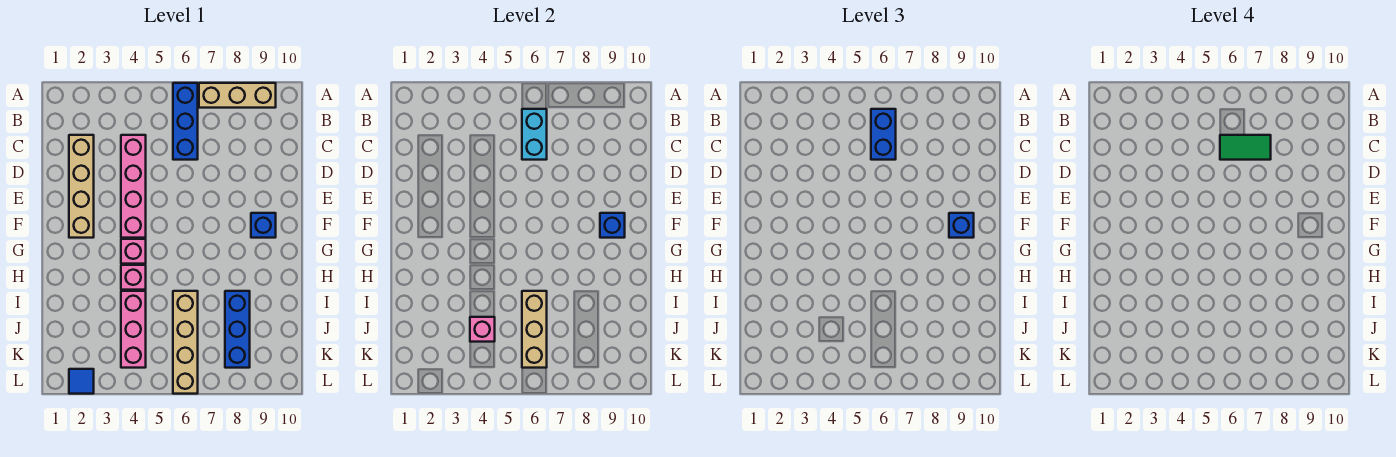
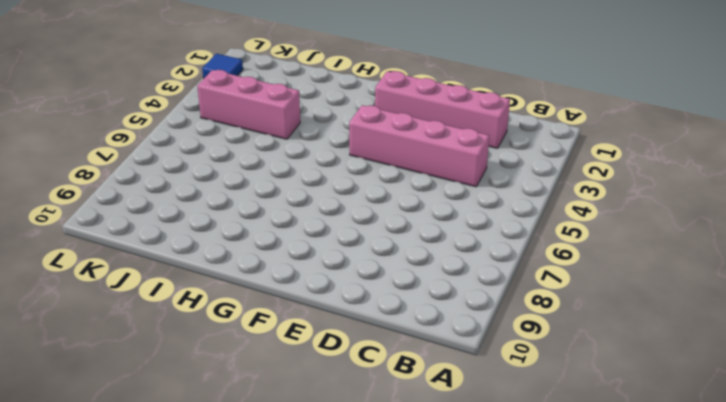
pink brick C2:F2 level 1 -> tan brick C2:F2 level 1
none -> blue brick A6:C6 level 1
none -> tan brick A7:A9 level 1
none -> blue brick F9 level 1

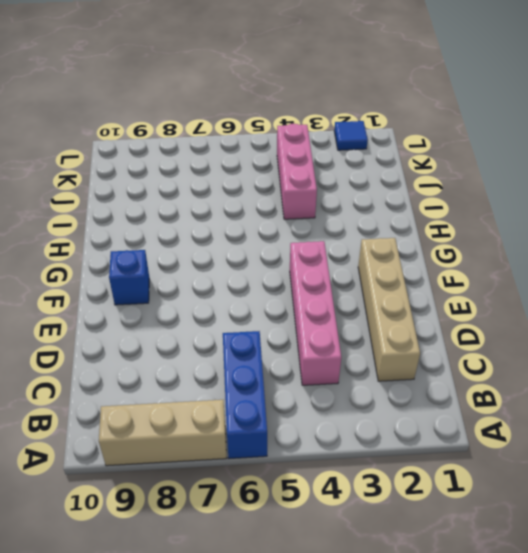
none -> pink brick G4 level 1
none -> pink brick H4 level 1
none -> tan brick I6:L6 level 1

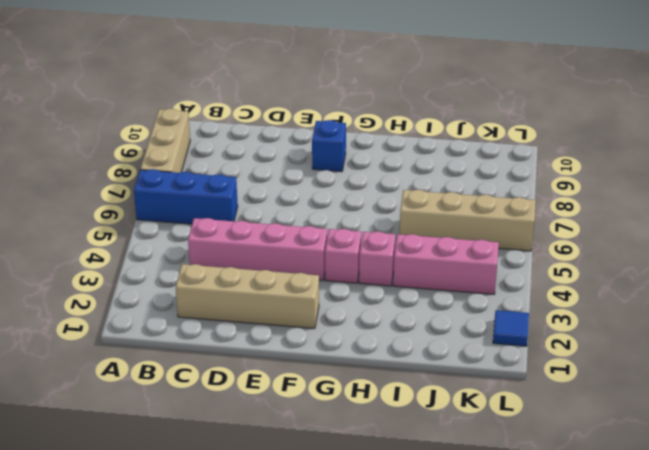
none -> blue brick I8:K8 level 1
none -> cyan brick B6:C6 level 2
none -> blue brick F9 level 2

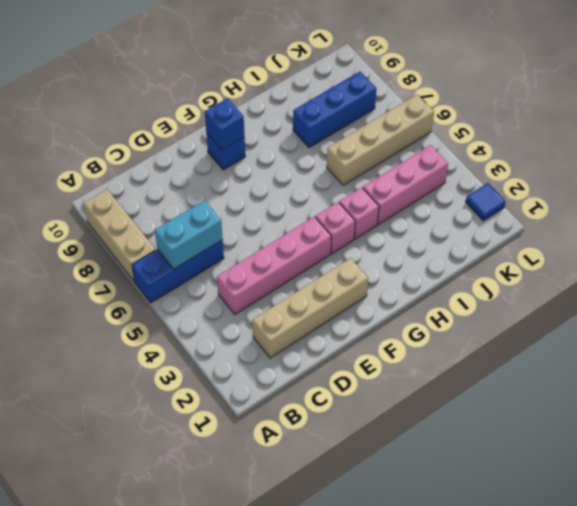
none -> tan brick I6:K6 level 2
none -> pink brick J4 level 2
none -> blue brick B6:C6 level 3

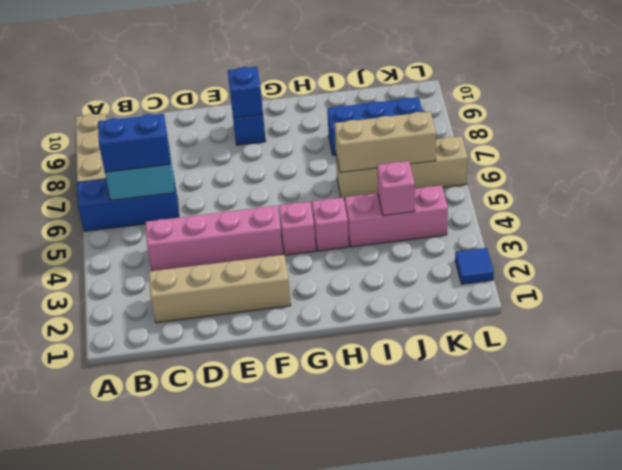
none -> blue brick F9 level 3
none -> green tile C6:C7 level 4

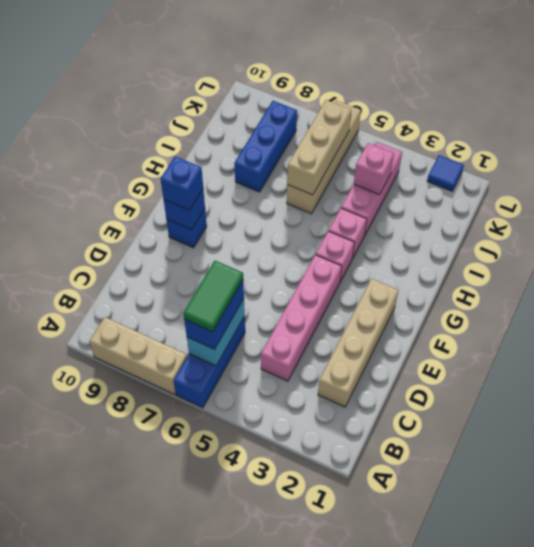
green tile B6:C6 level 4 -> green tile C6:C7 level 4

